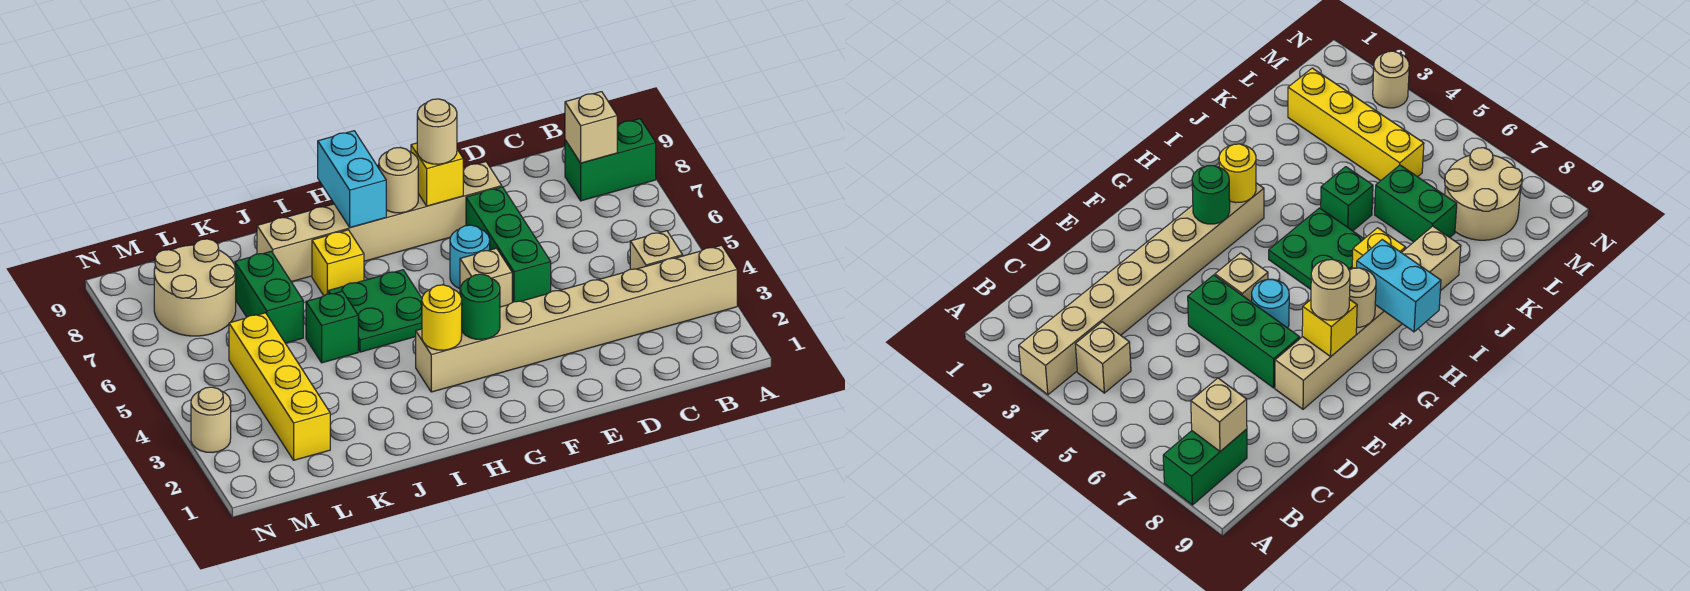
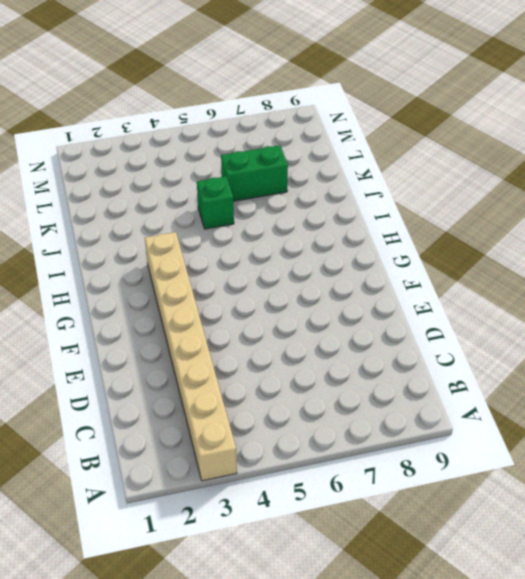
none -> green brick A8:B8 level 1
none -> tan brick B4 level 1
none -> green brick E5:E7 level 1

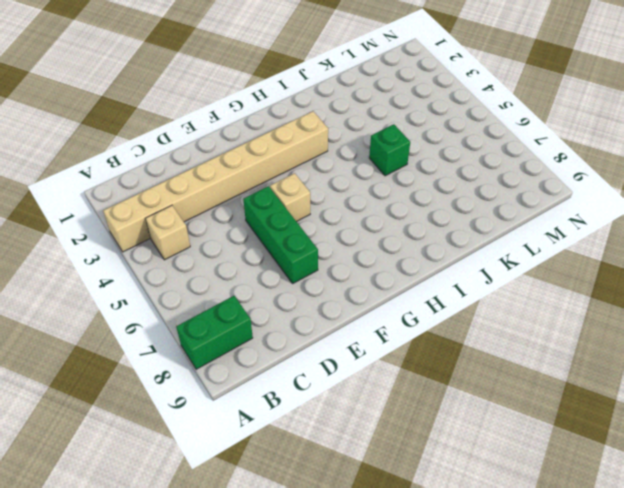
none -> tan brick E8:J8 level 1
none -> cyan round brick F6 level 1
none -> green plate H5:I6 level 1

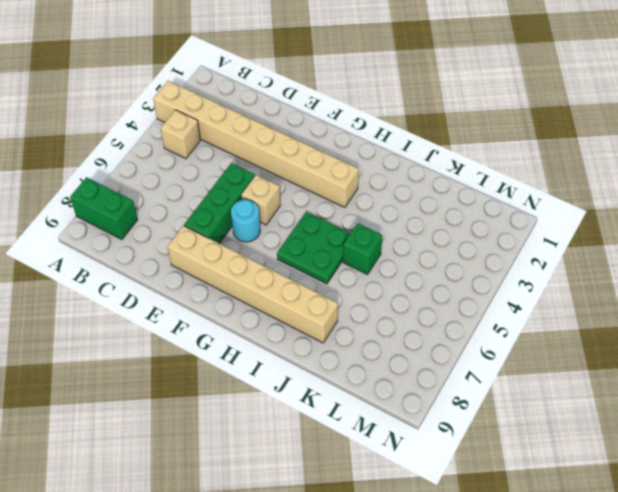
none -> yellow brick I7 level 1
none -> green brick K6:K7 level 1
none -> yellow brick L2:L5 level 1

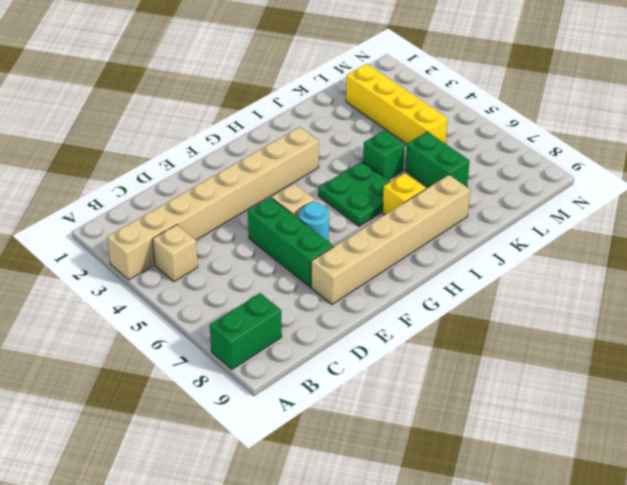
none -> tan round brick L7:M8 level 1
none -> tan round brick N3 level 1
none -> tan brick B8 level 2

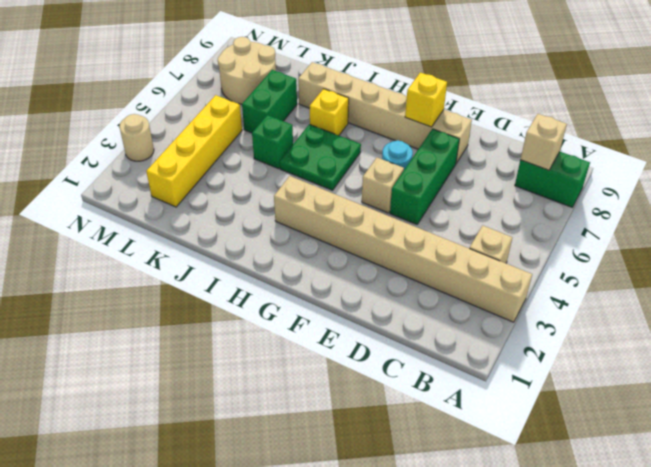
none -> green round brick G3 level 2
none -> tan round brick G8 level 2
none -> yellow round brick H3 level 2

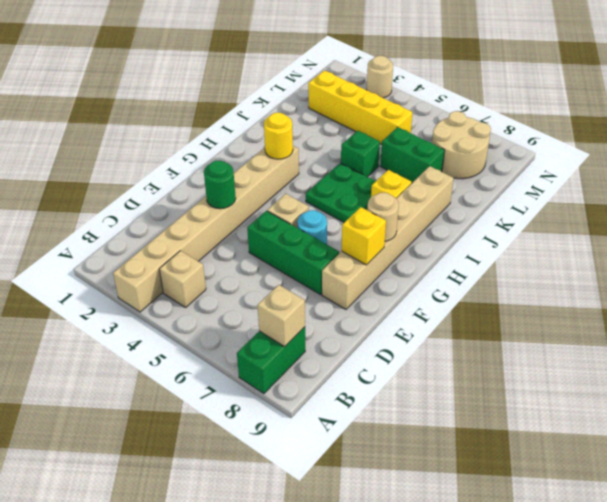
green round brick E3 level 2 -> green round brick G3 level 2
none -> cyan brick H8:H9 level 2
none -> tan round brick F8 level 3

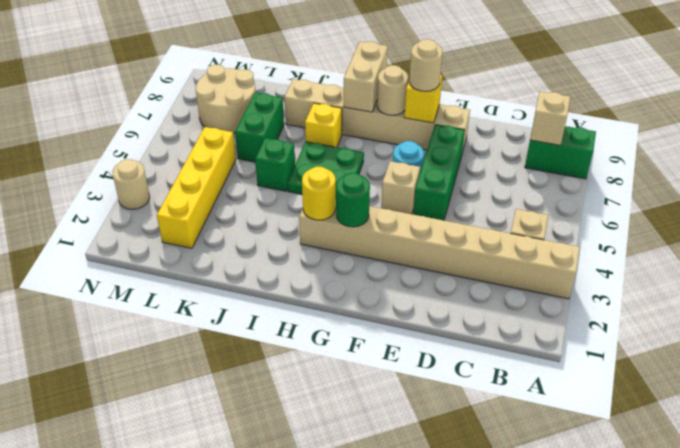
tan brick H8:H9 level 2 -> cyan brick H8:H9 level 2

